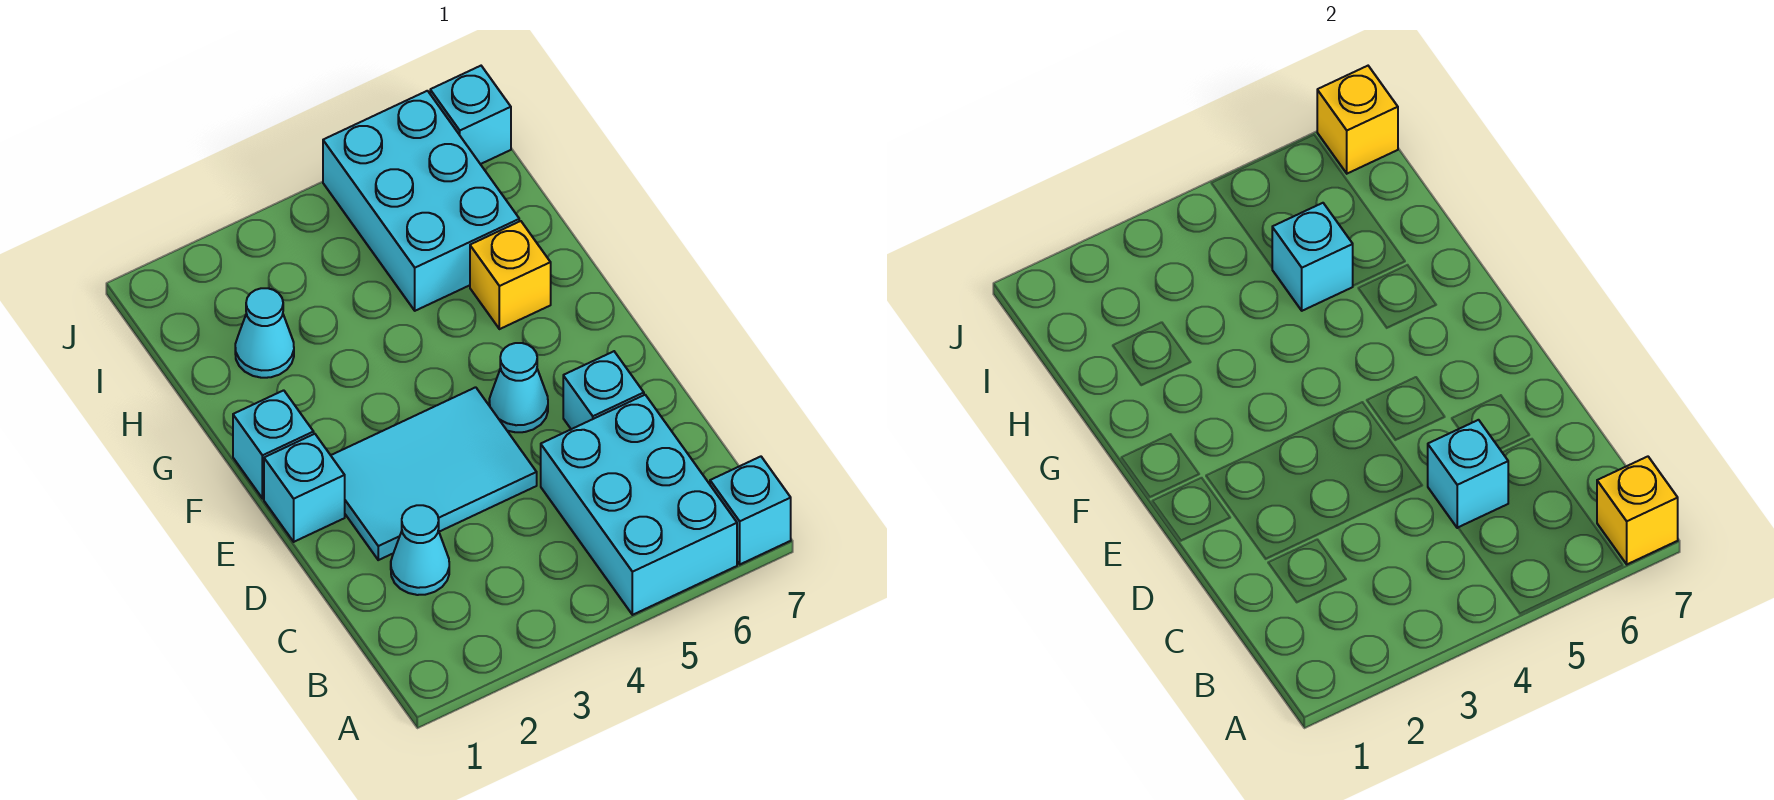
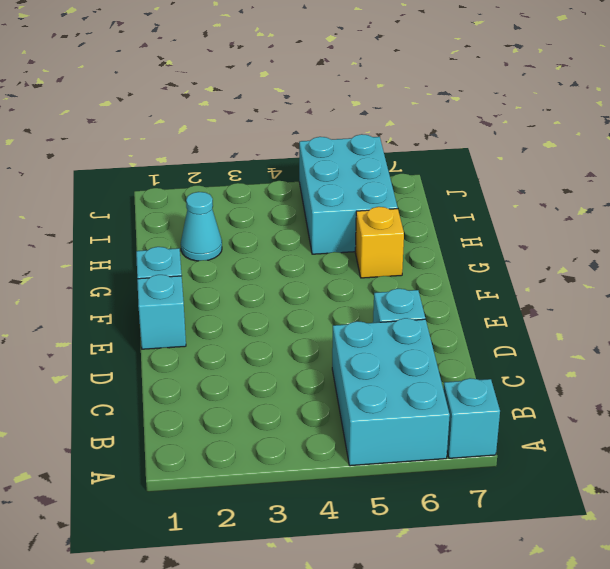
none -> cyan cone C2 level 1
none -> cyan tile D2:E4 level 1
none -> cyan cone E5 level 1

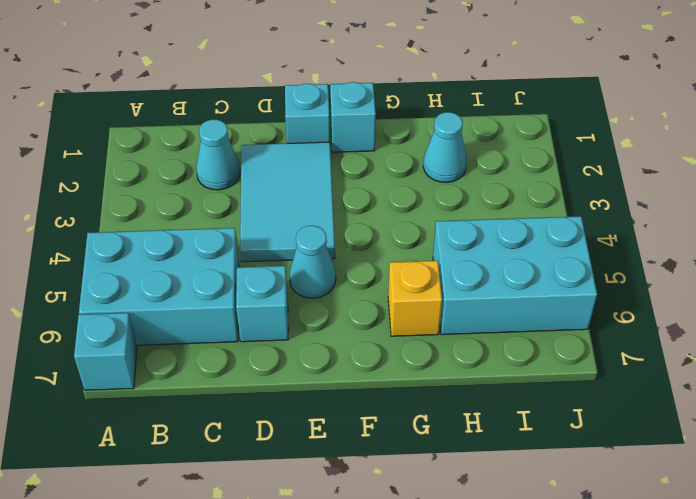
none -> cyan brick J7 level 1
none -> yellow brick A7 level 2
none -> cyan brick C5 level 2

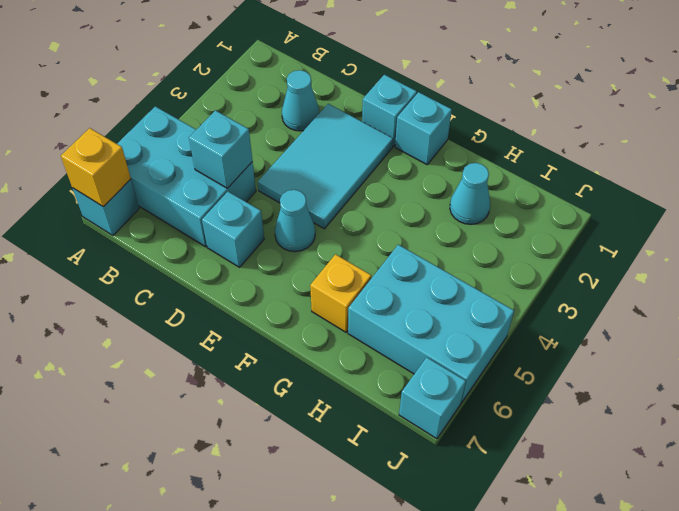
none -> cyan brick H5 level 2
none -> yellow brick J7 level 2

